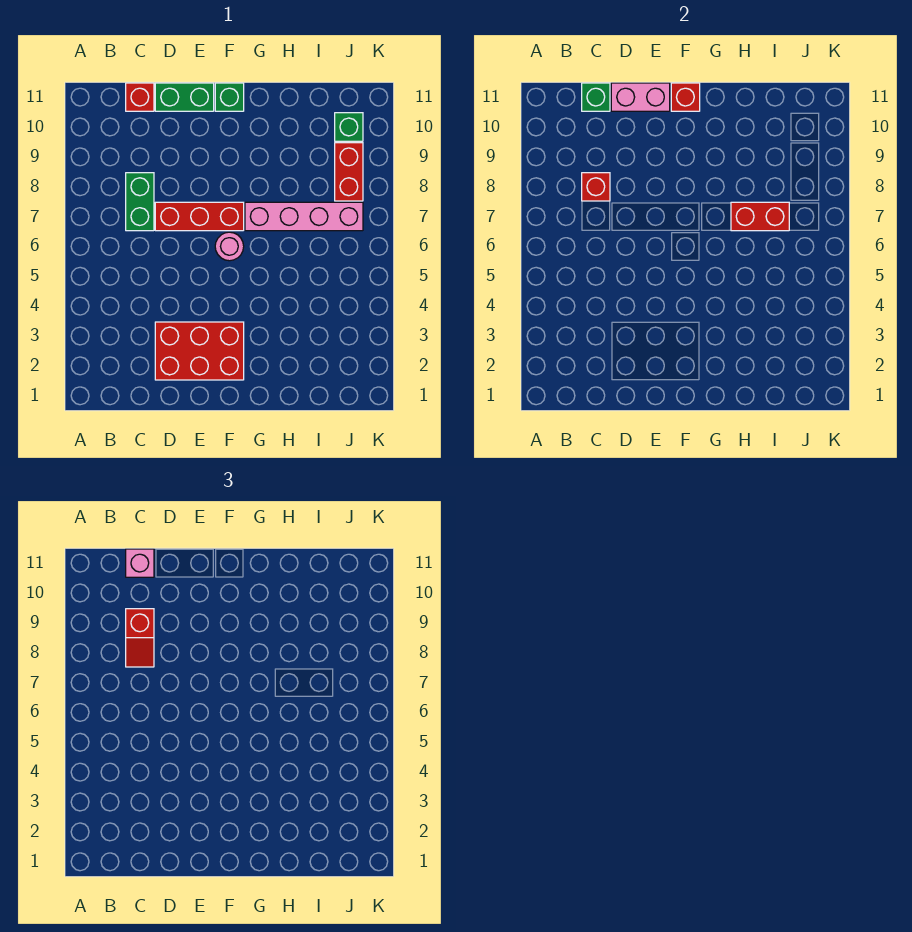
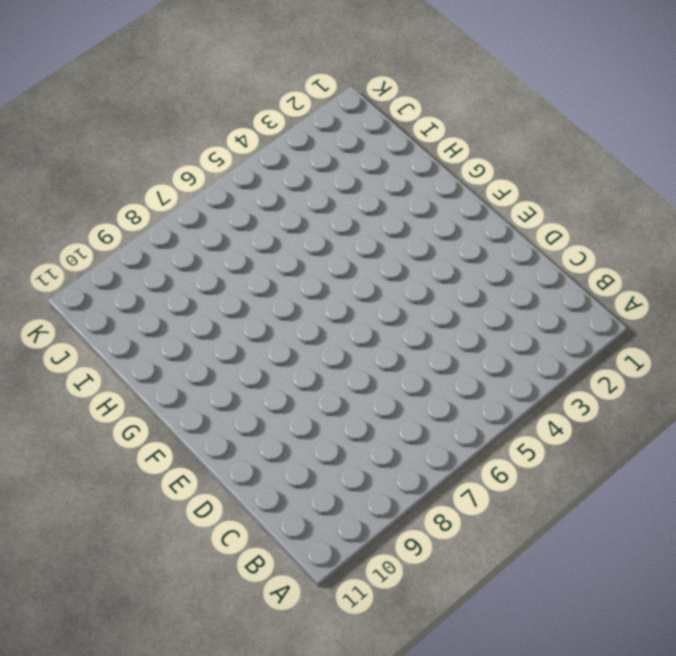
none -> green brick C7:C8 level 1
none -> red brick C11 level 1
none -> red brick D2:F3 level 1

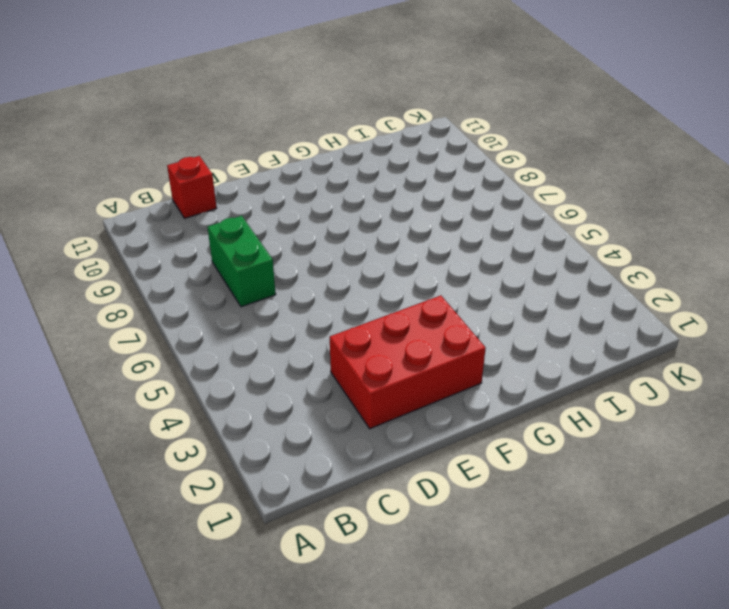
none -> red brick D7:F7 level 1
none -> green brick D11:E11 level 1
none -> pink round brick F6 level 1

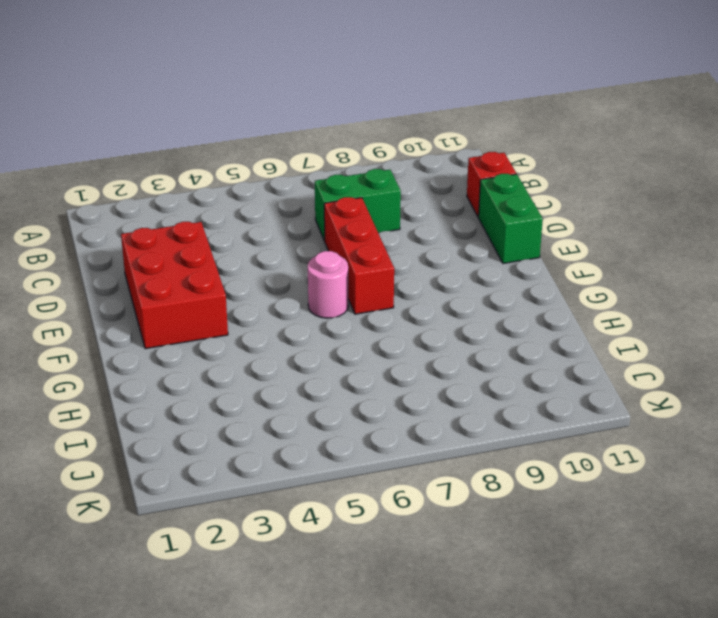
none -> green brick F11 level 1
none -> pink brick G7:J7 level 1
none -> red brick J8:J9 level 1

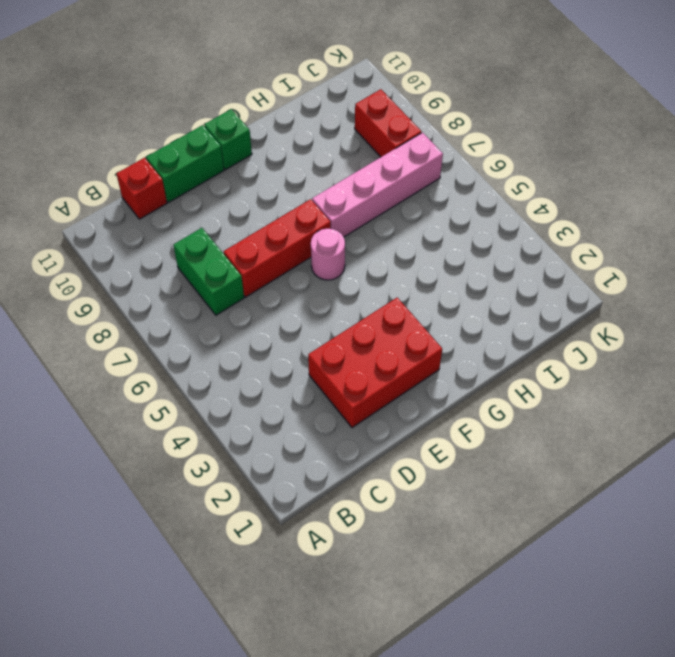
none -> green brick J10 level 1
none -> red brick C8 level 2
none -> green brick C11 level 2

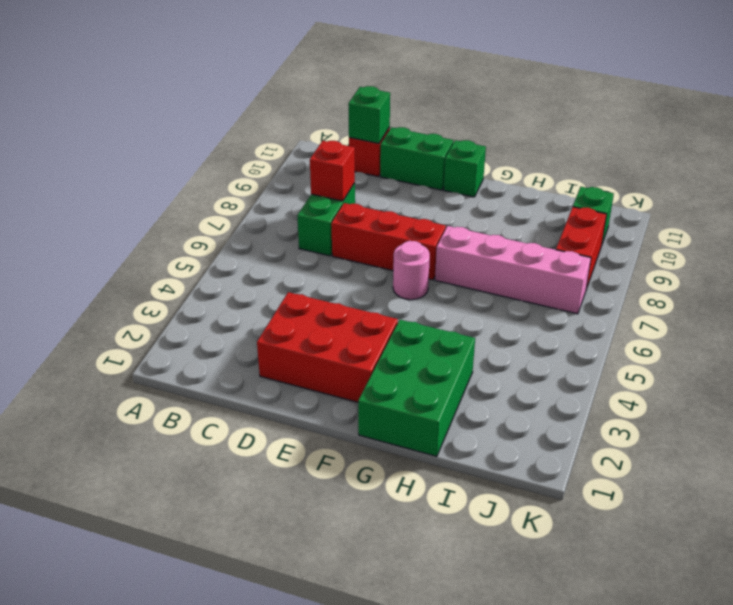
green brick G1:H3 level 1 -> none
none -> pink brick D11:E11 level 2
none -> red brick F11 level 2
none -> red brick H7:I7 level 2

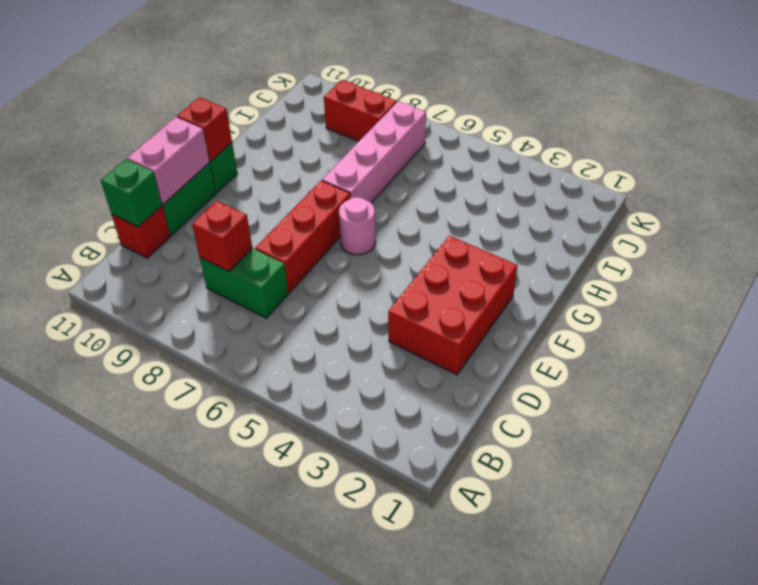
none -> green brick J10 level 1
none -> red brick H7:I7 level 2
none -> red slope C8:C9 level 3 top 9

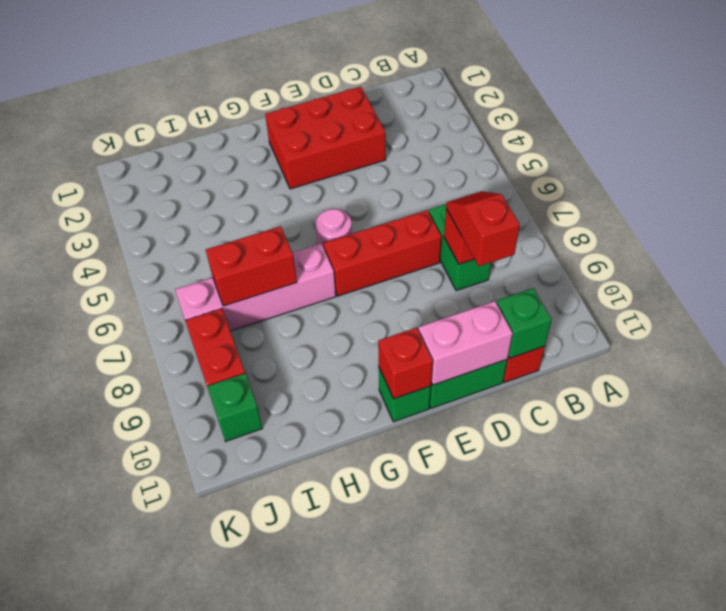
none -> pink brick C11 level 3

